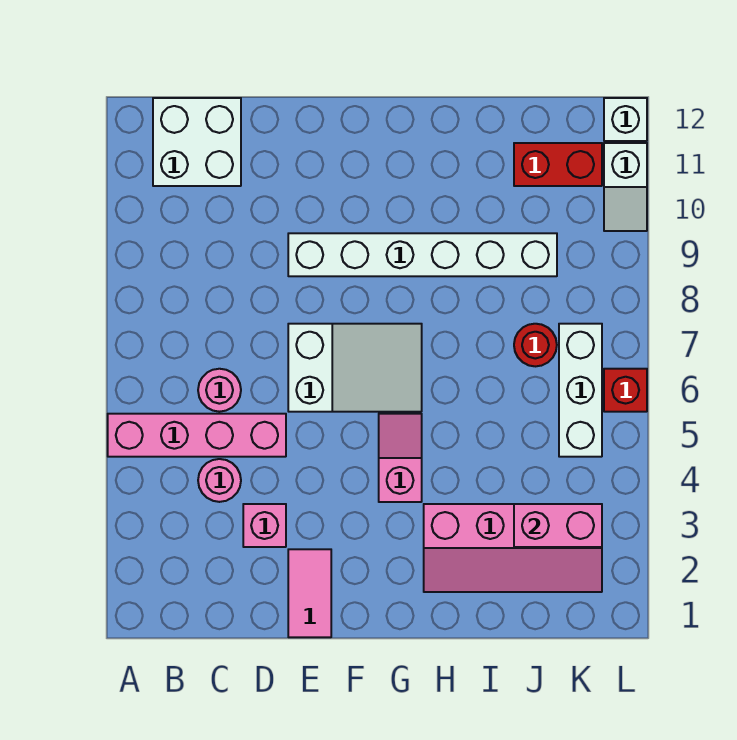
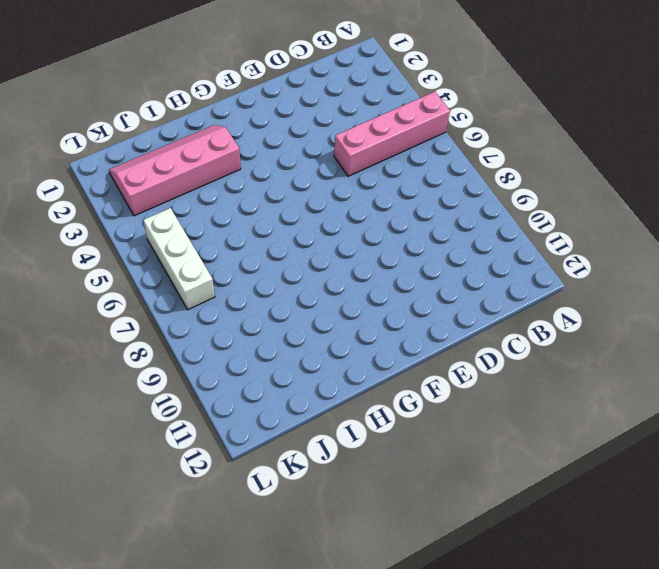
none -> white brick B11:C12 level 1
none -> pink round brick C4 level 1
none -> pink round brick C6 level 1

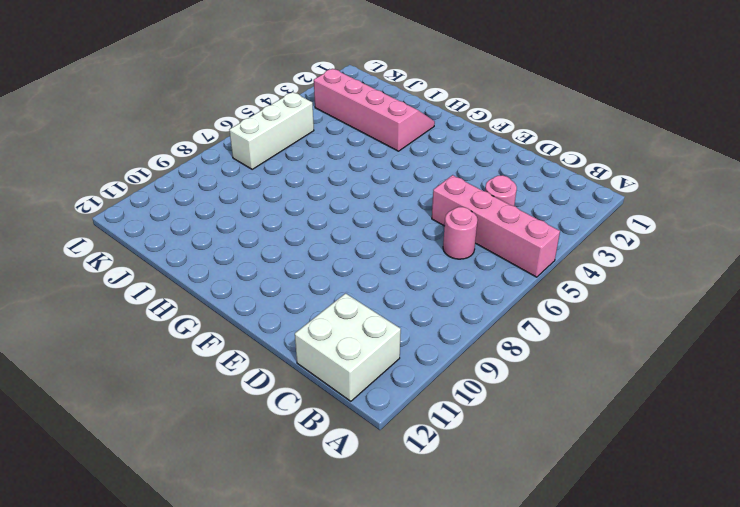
none -> pink brick D3 level 1
none -> pink tile E1:E2 level 1
none -> white slope E6:G7 level 1 top E

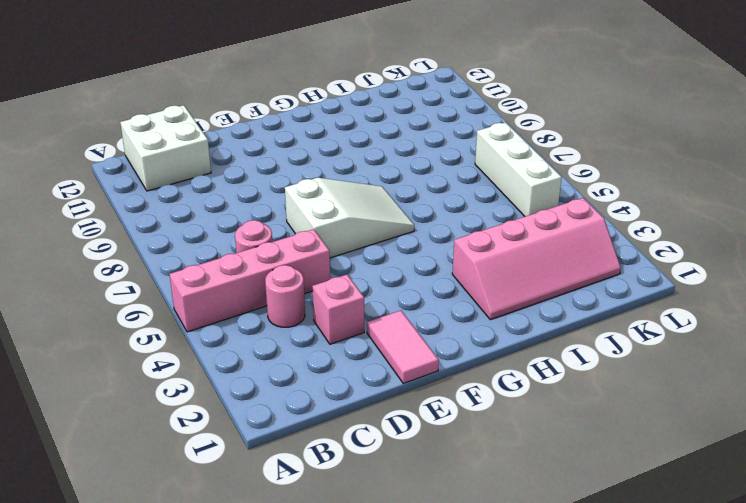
none -> white brick E9:J9 level 1
none -> pink slope G4:G5 level 1 top 4
none -> red round brick J7 level 1

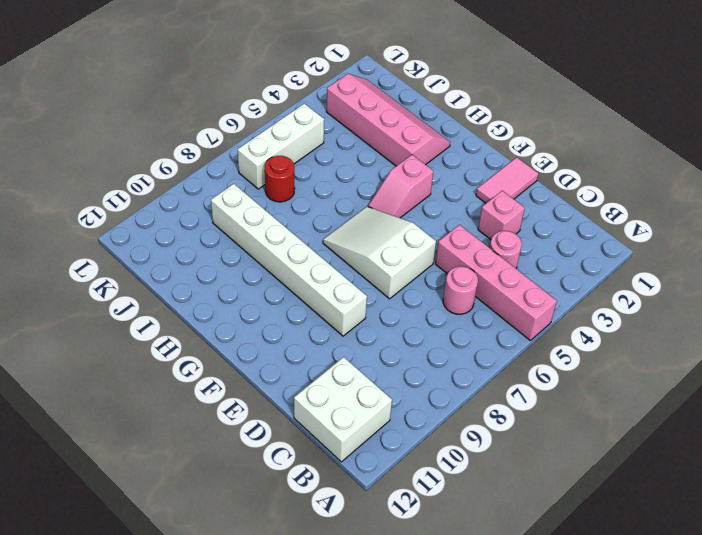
none -> red brick J11:K11 level 1
none -> red brick L6 level 1
none -> white slope L10:L11 level 1 top 11

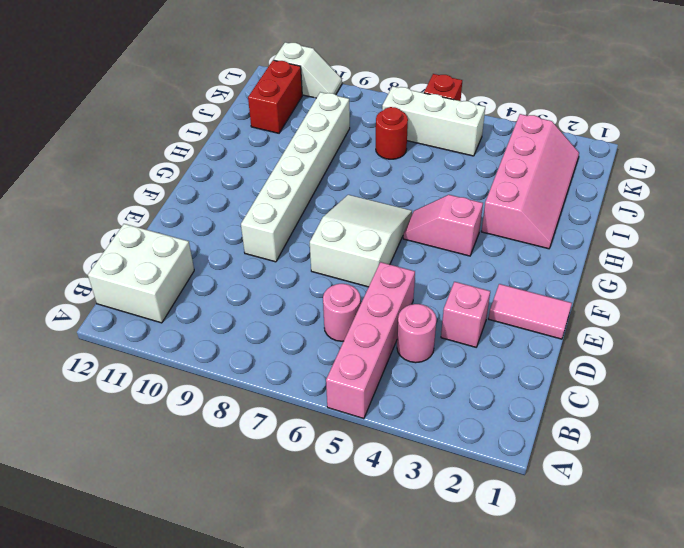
none -> white brick L12 level 1
none -> pink brick J3:K3 level 2

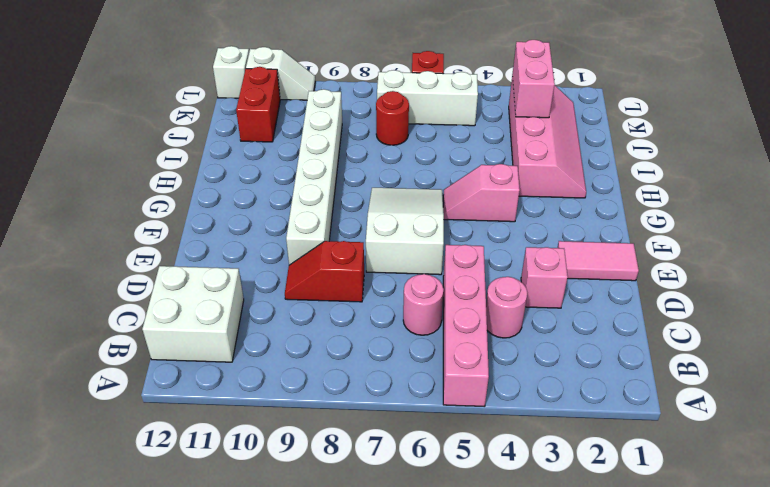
red slope D8:D9 level 1 top 8 -> none

